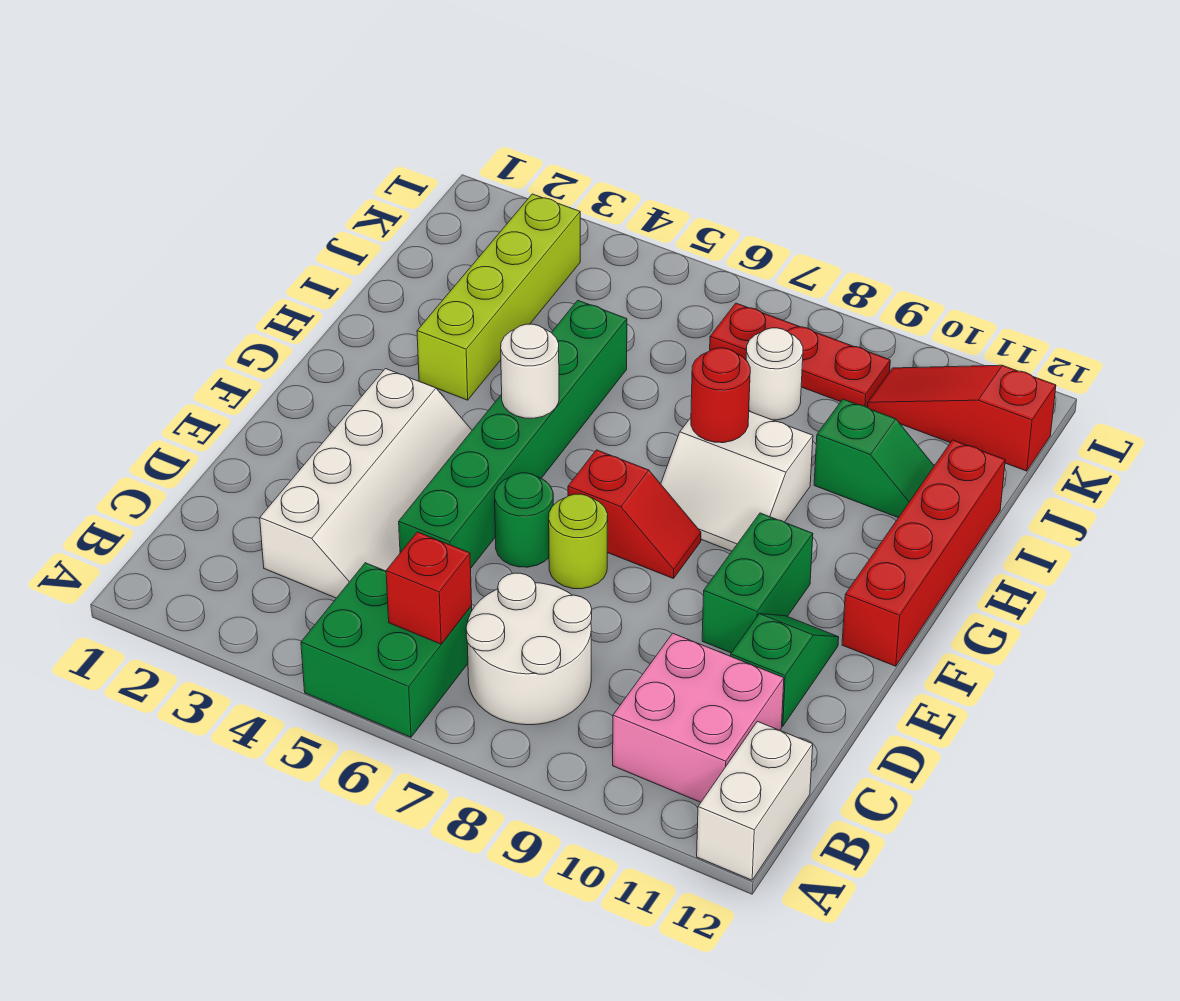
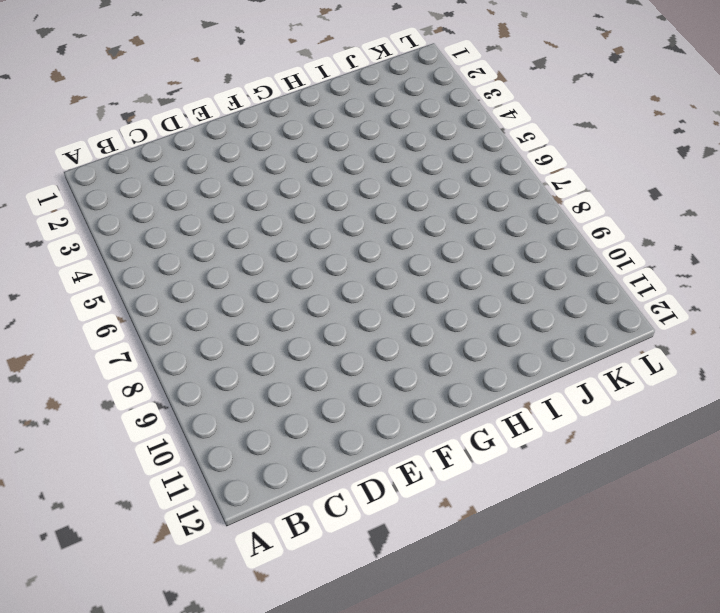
none -> green brick A5:B6 level 1
none -> white brick A12:B12 level 1
none -> white round brick B7:C8 level 1

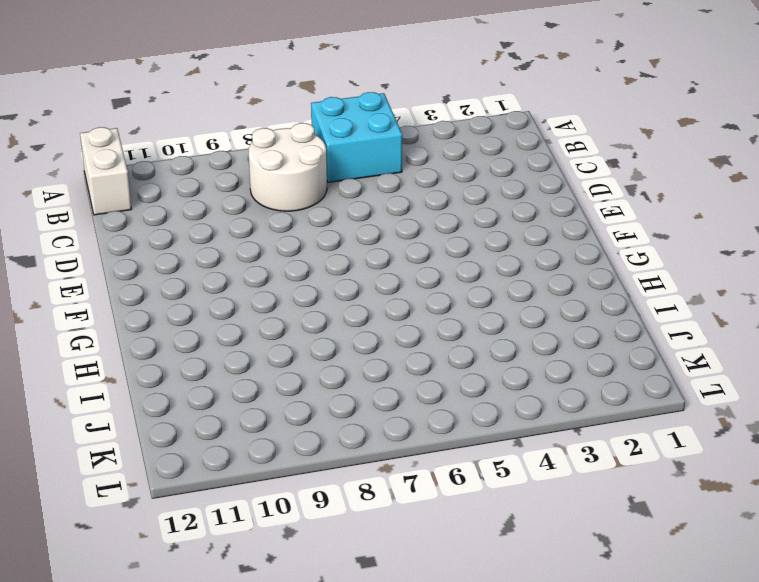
cyan brick A5:B6 level 1 -> green brick A5:B6 level 1
none -> pink brick B10:C11 level 1
none -> white slope C3:F4 level 1 top 3
none -> green brick D5:I5 level 1

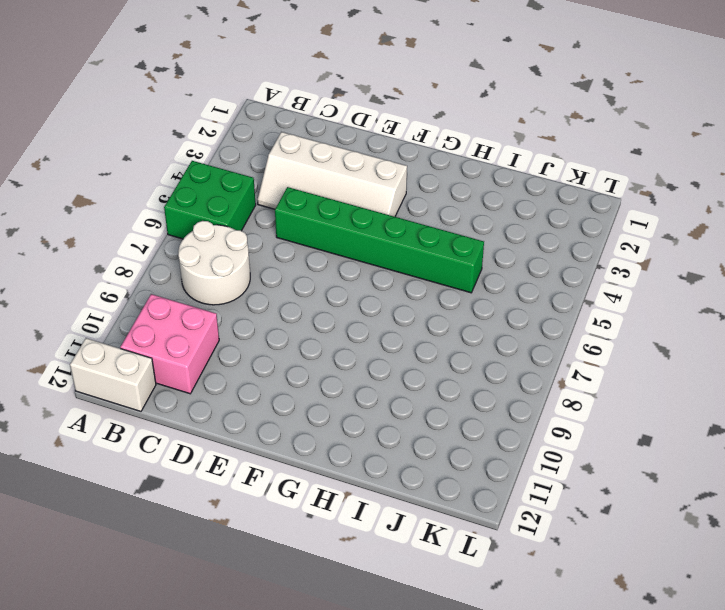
none -> green slope D11:E11 level 1 top D
none -> green round brick E6 level 1
none -> lime round brick E7 level 1

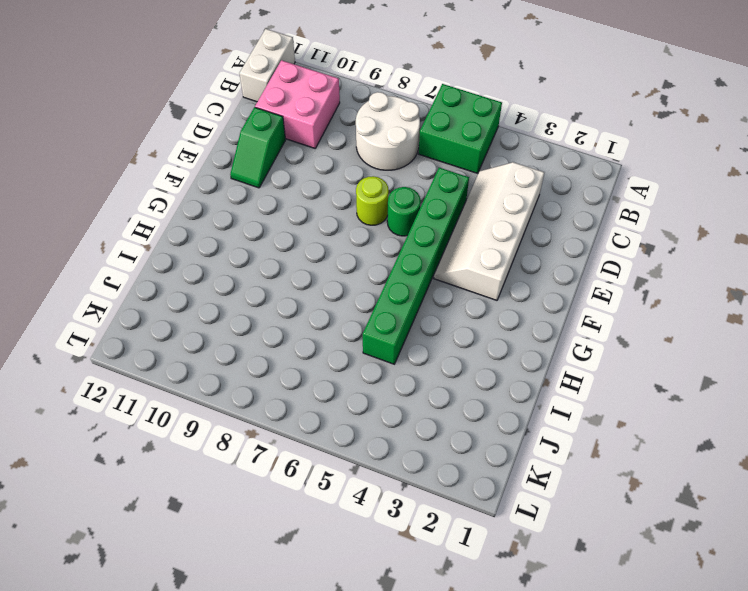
none -> green brick E10:F10 level 1
none -> red slope F7:F8 level 1 top 7
none -> red brick F12:I12 level 1

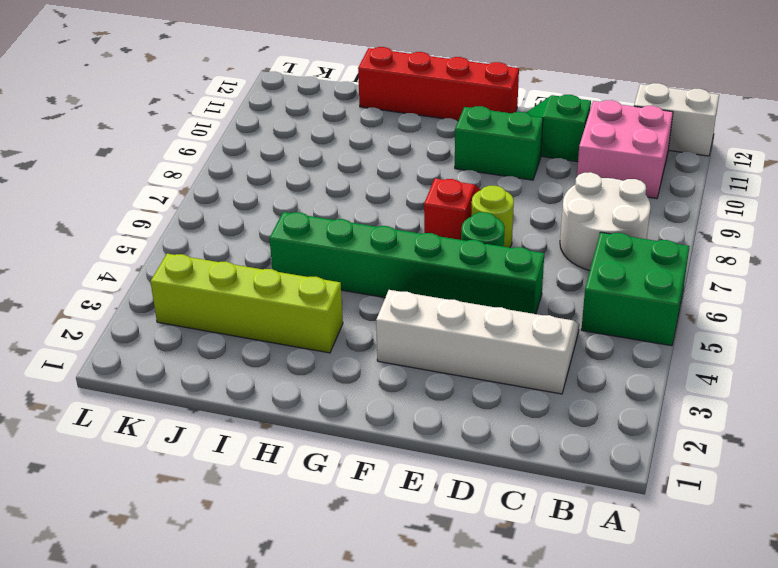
none -> white slope G8:H9 level 1 top H
none -> green slope I10:I11 level 1 top 10
none -> white round brick J8 level 1

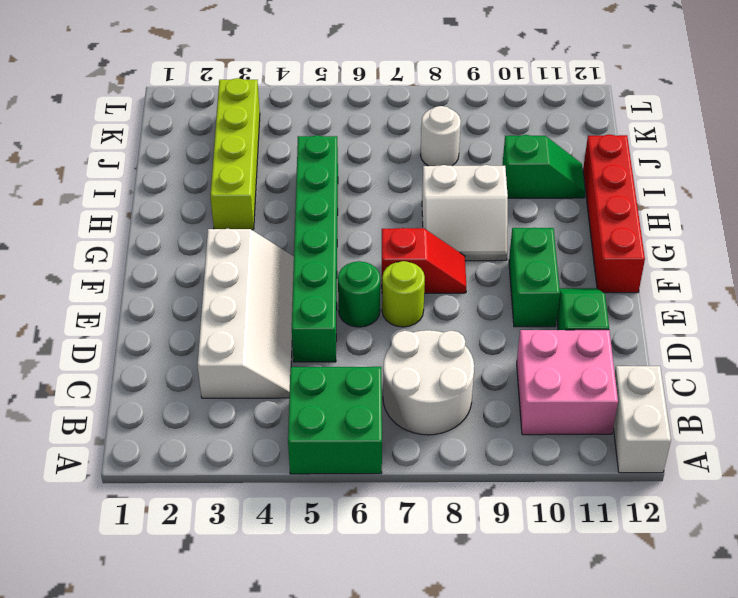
none -> red plate K7:K9 level 1
none -> red slope K10:K12 level 1 top 12
none -> red brick B6 level 2

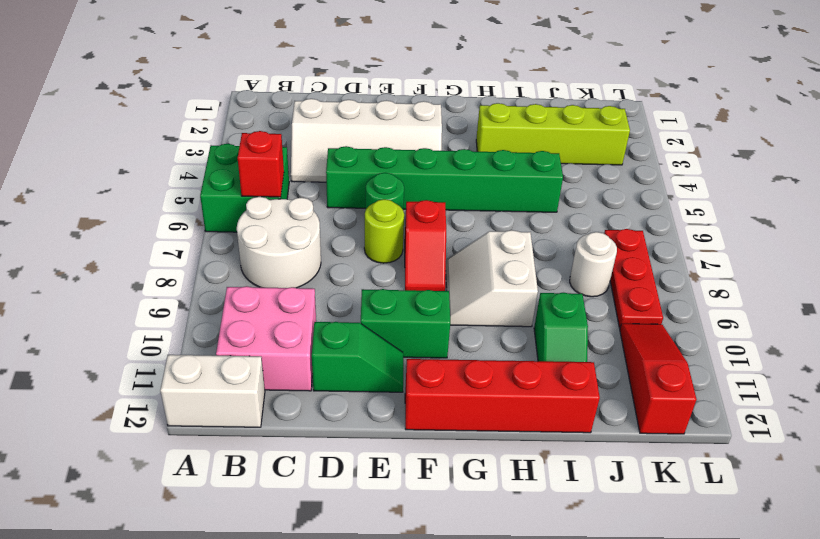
none -> white round brick G5 level 2
none -> red round brick H8 level 2

